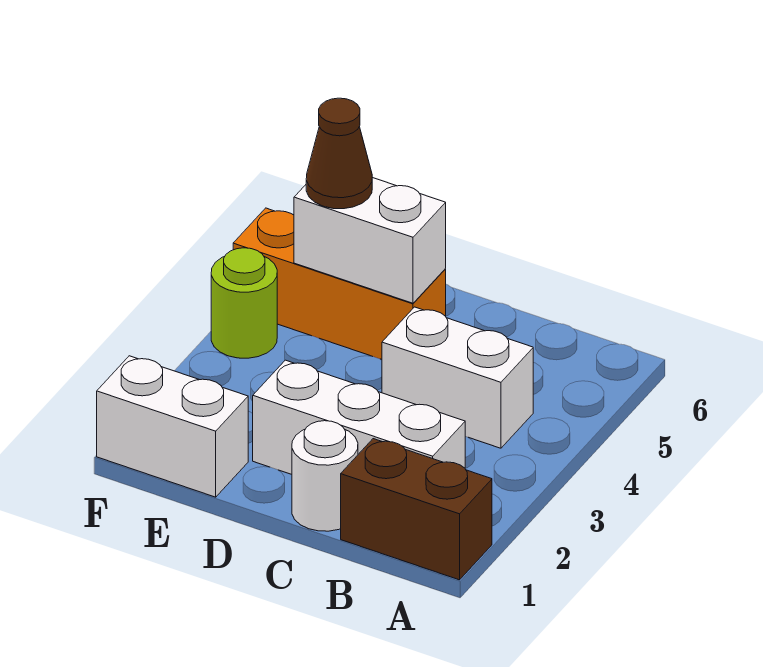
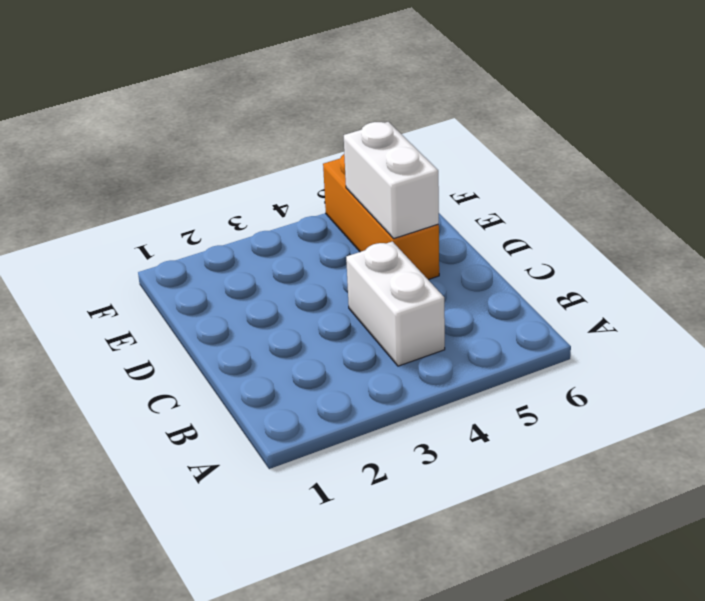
none -> brown brick A1:B1 level 1
none -> white brick B2:D2 level 1

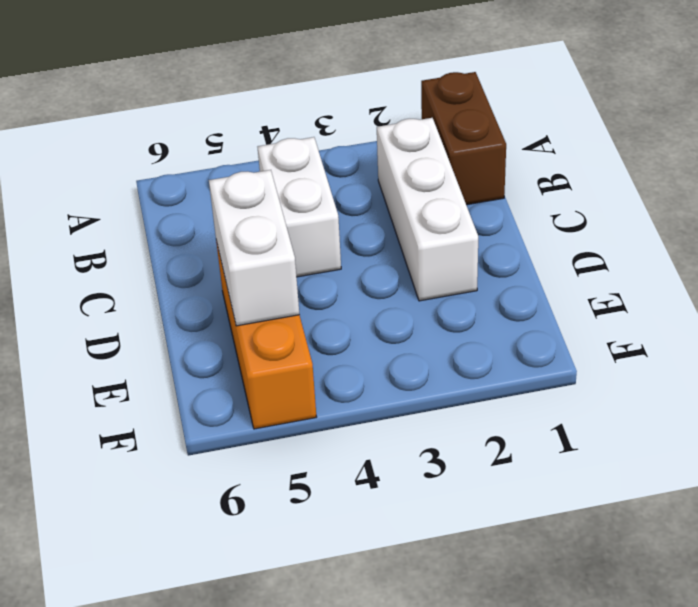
none -> white round brick C1 level 1
none -> white brick E1:F1 level 1

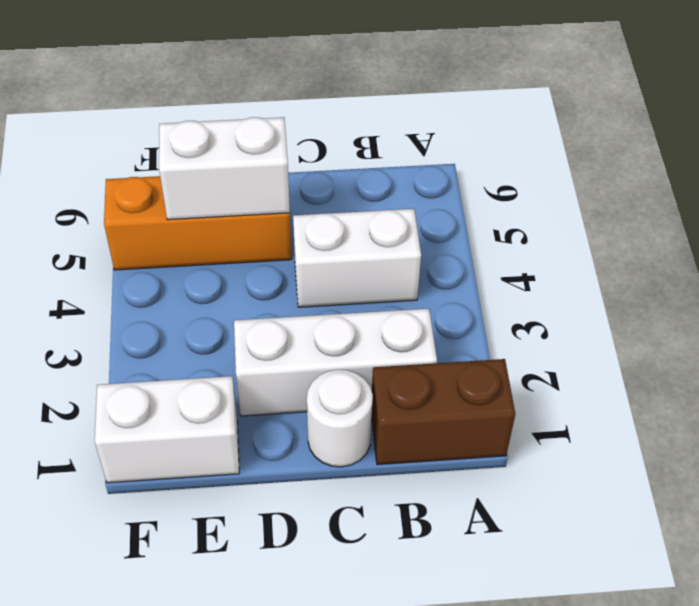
none -> lime round brick F4 level 1
none -> brown cone E5 level 3

